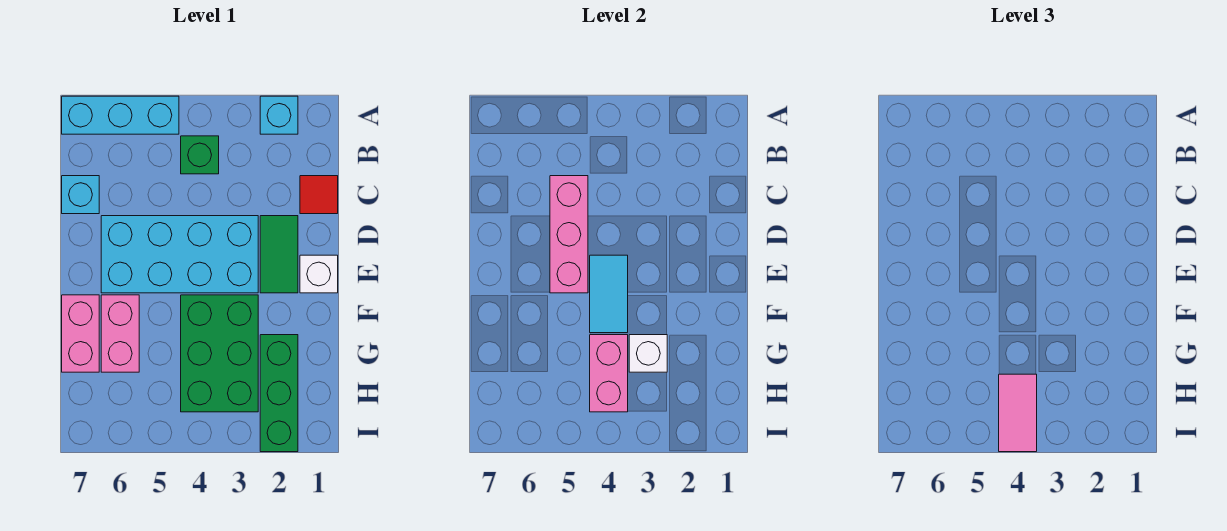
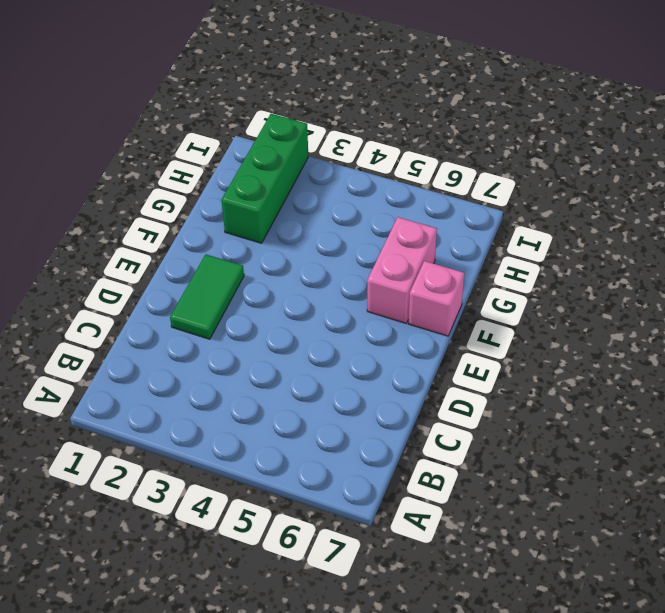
pink brick F7 level 1 -> pink brick F7:G7 level 1
none -> cyan brick A2 level 1
none -> cyan brick A5:A7 level 1
none -> green brick B4 level 1

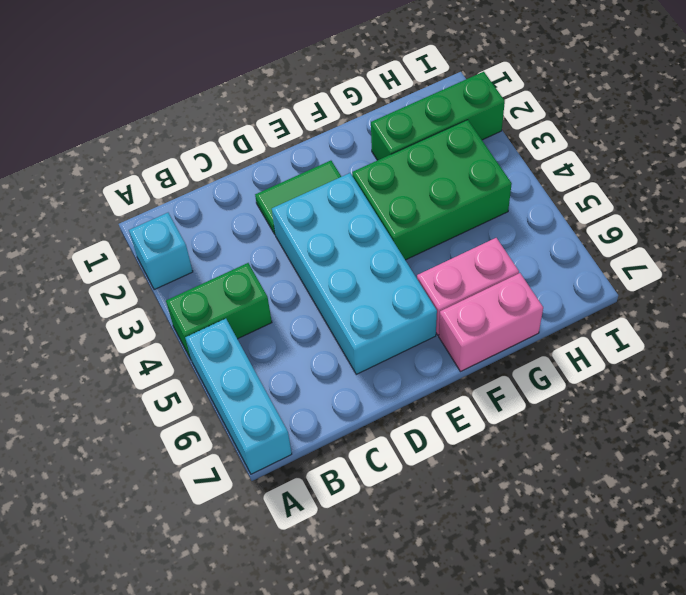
green brick A4:B4 level 1 -> green brick B4 level 1
none -> red tile C1 level 1
none -> cyan brick C7 level 1
none -> white brick E1 level 1

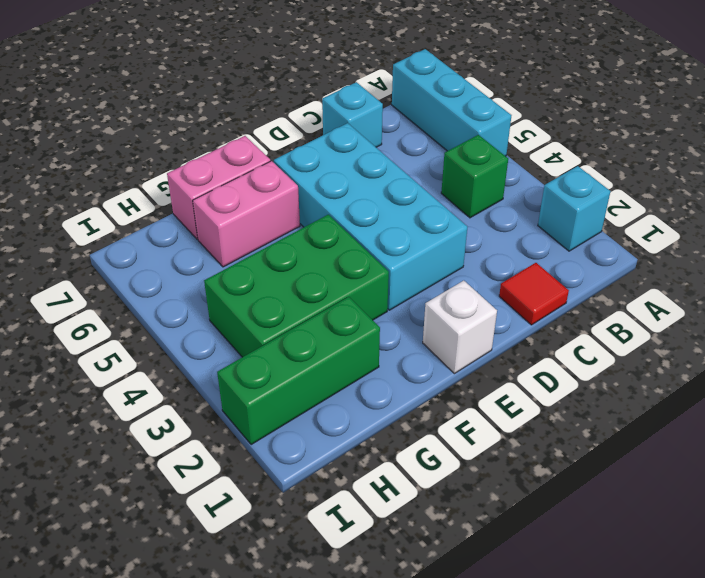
none -> green tile D2:E2 level 1
none -> pink brick C5:E5 level 2
none -> cyan tile E4:F4 level 2

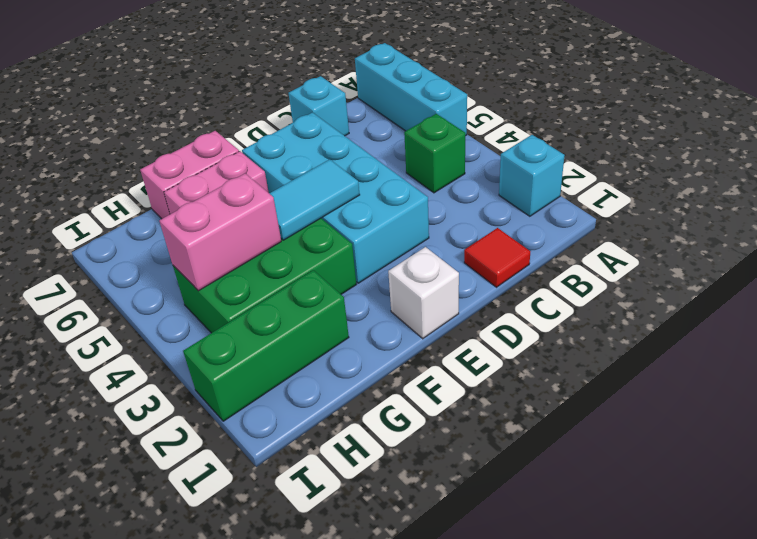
none -> green tile D2:E2 level 1
none -> pink brick C5:E5 level 2
none -> white brick G3 level 2

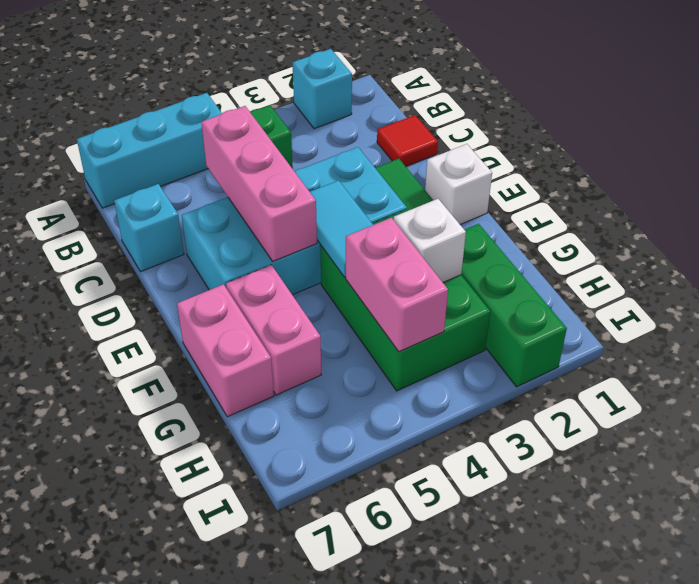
none -> pink tile H4:I4 level 3

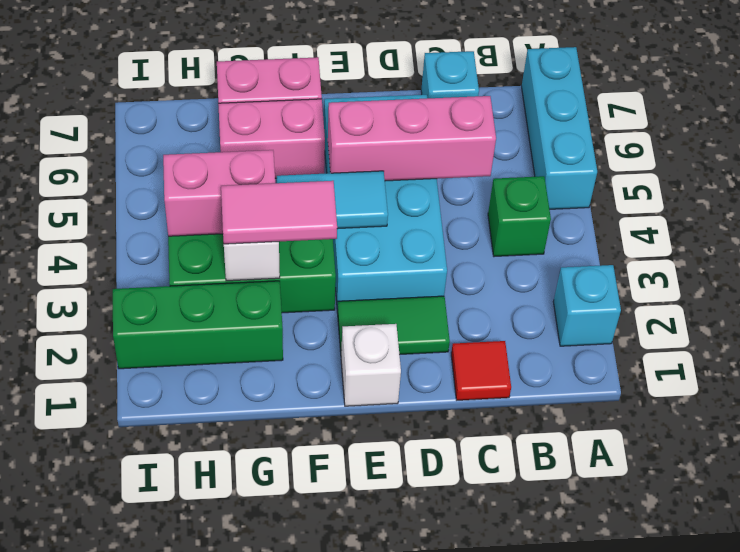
pink tile F3:G3 level 3 -> pink tile H4:I4 level 3

